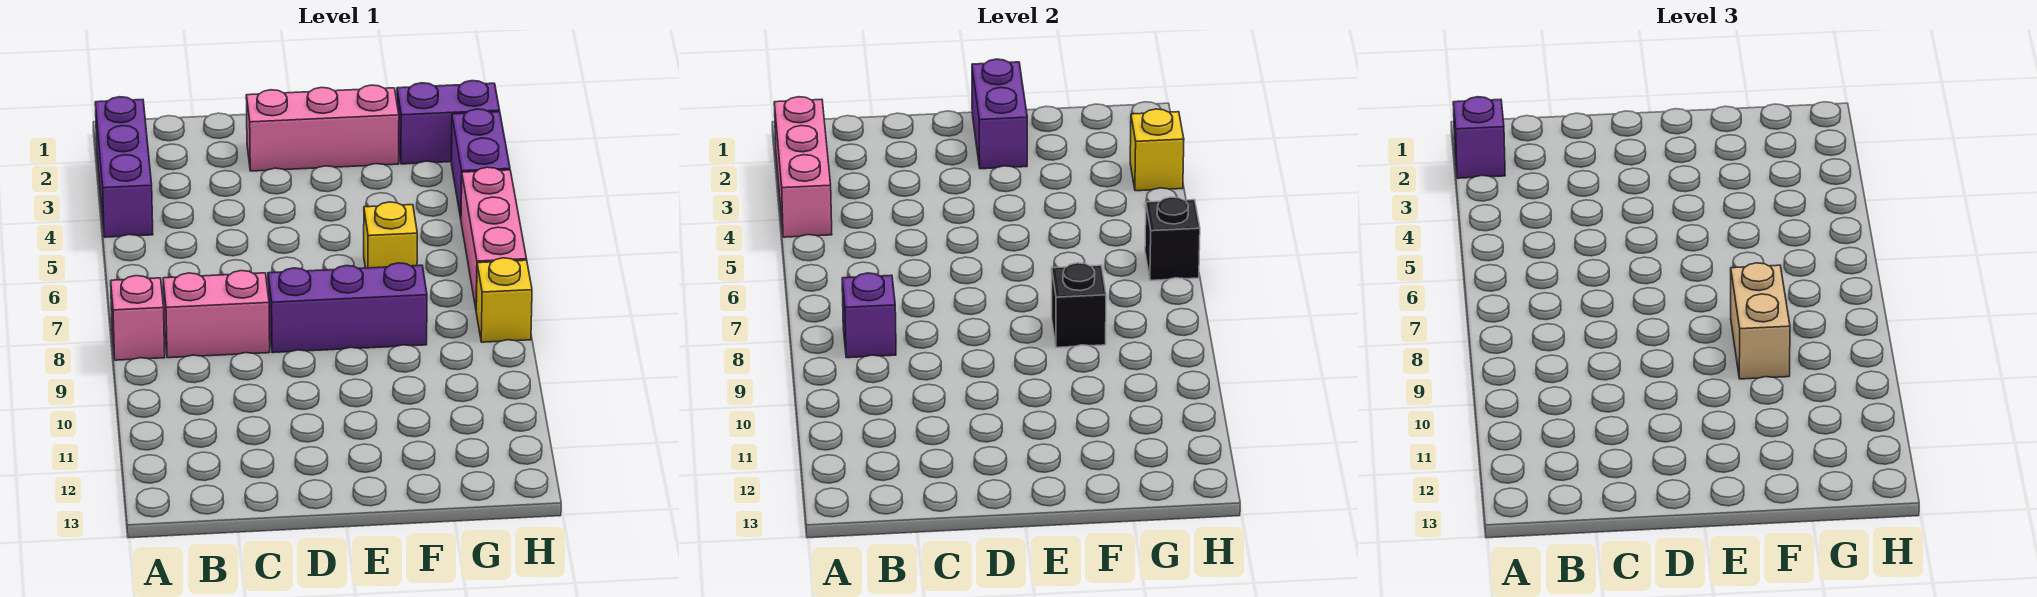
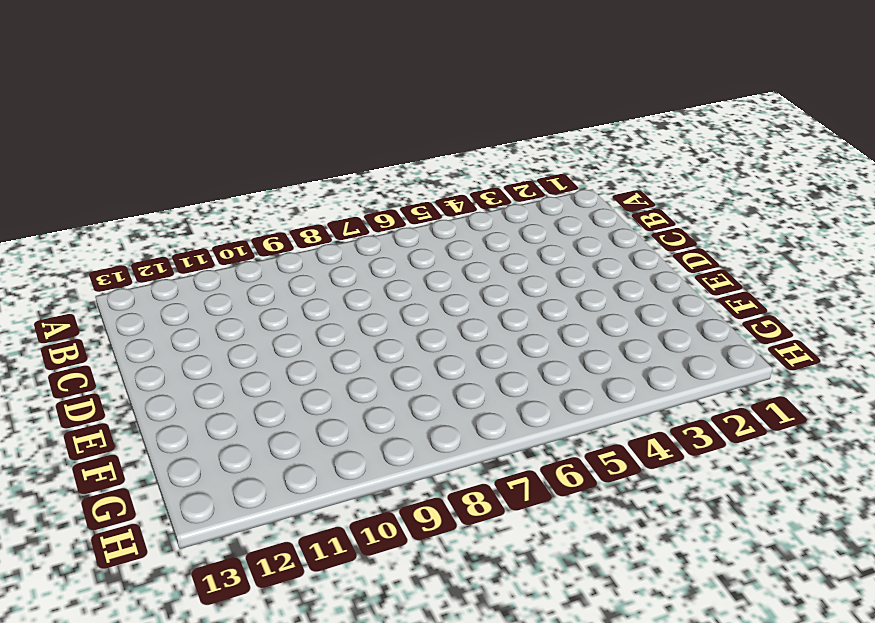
none -> purple brick A2:A4 level 1
none -> pink brick A8 level 1
none -> pink brick B8:C8 level 1

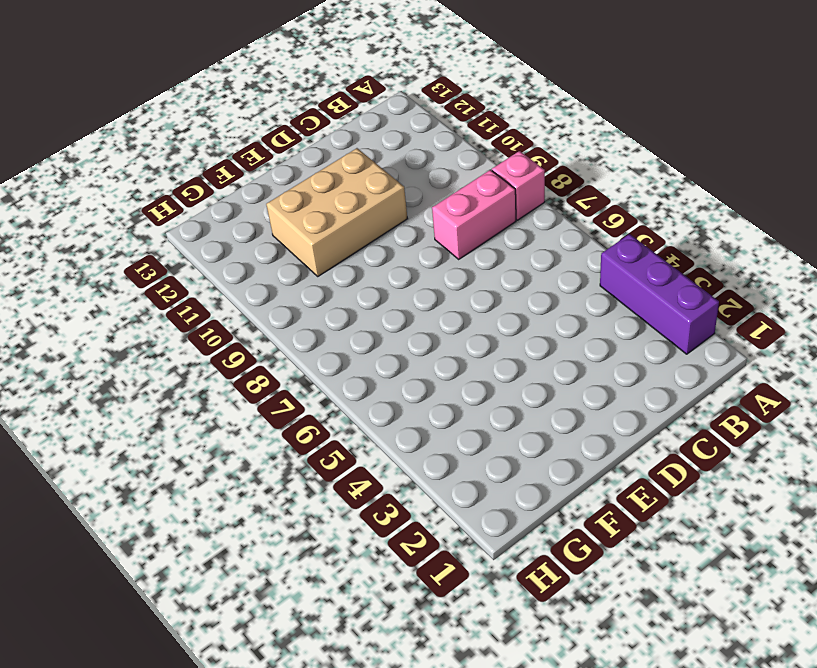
tan brick D10:F11 level 1 -> none
none -> pink brick D2:F2 level 1
none -> purple brick D8:F8 level 1
none -> yellow brick F6 level 1

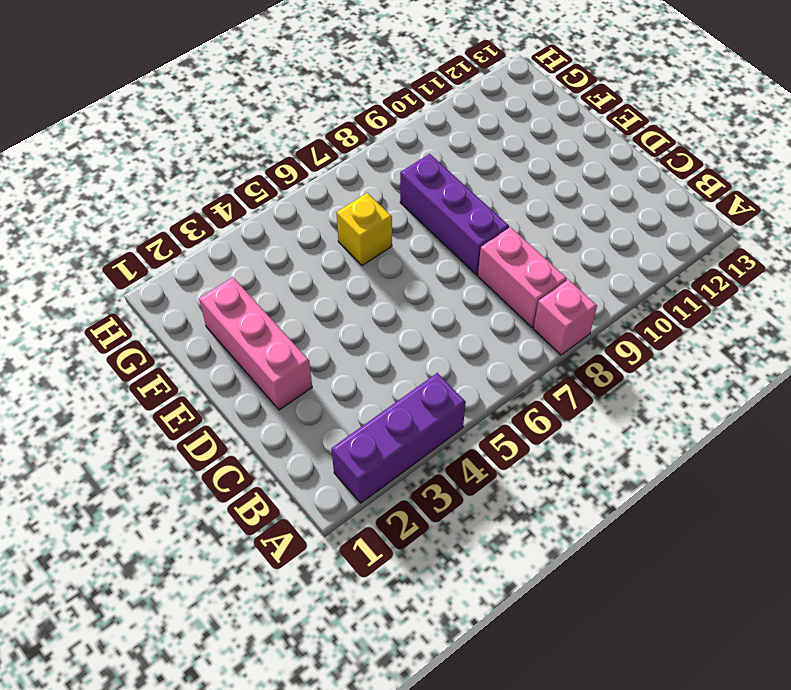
none -> purple brick G2:H2 level 1
none -> purple brick H3:H4 level 1
none -> pink brick H5:H7 level 1

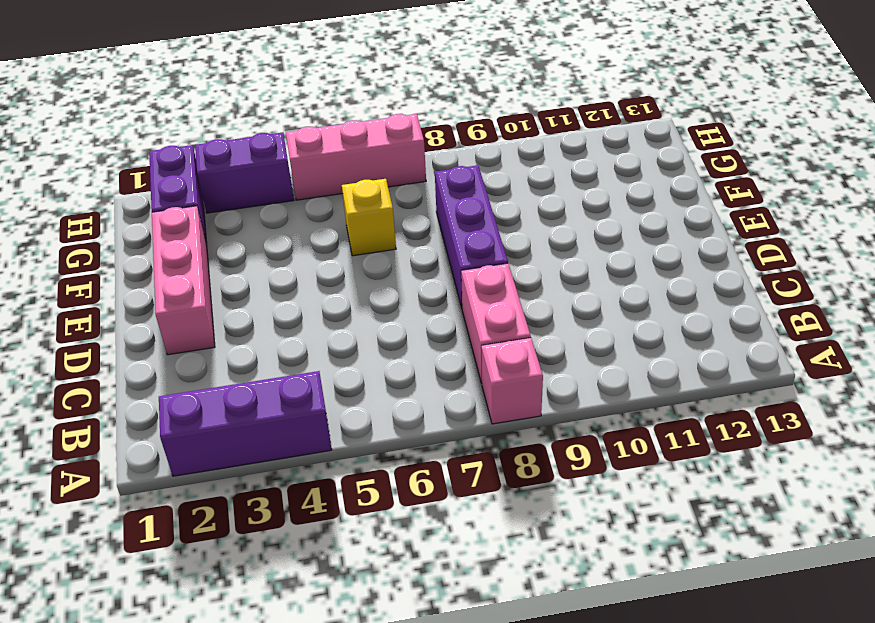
none -> yellow brick H8 level 1
none -> pink brick A2:A4 level 2
none -> purple brick B8 level 2

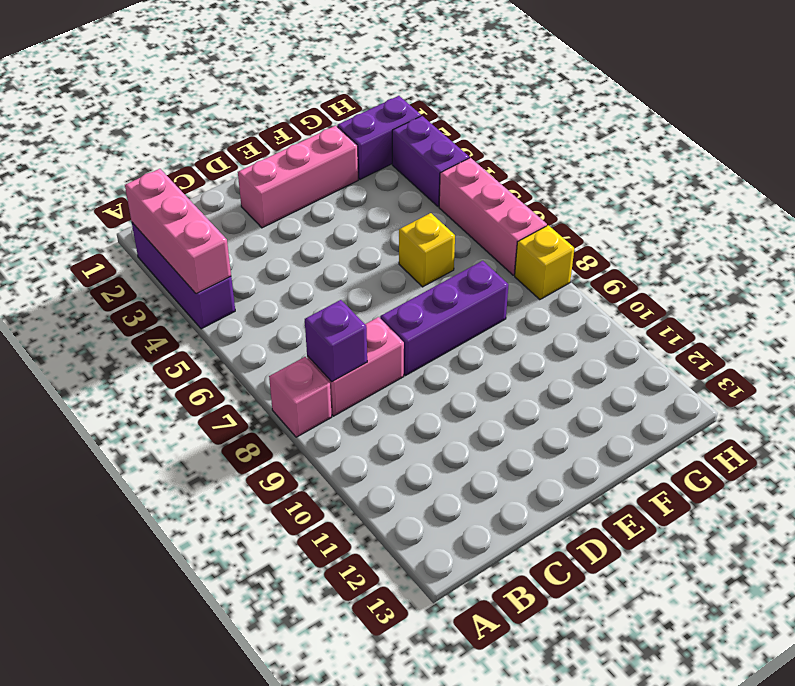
none -> purple brick E1:E2 level 2
none -> black brick F8 level 2
none -> yellow brick H3 level 2

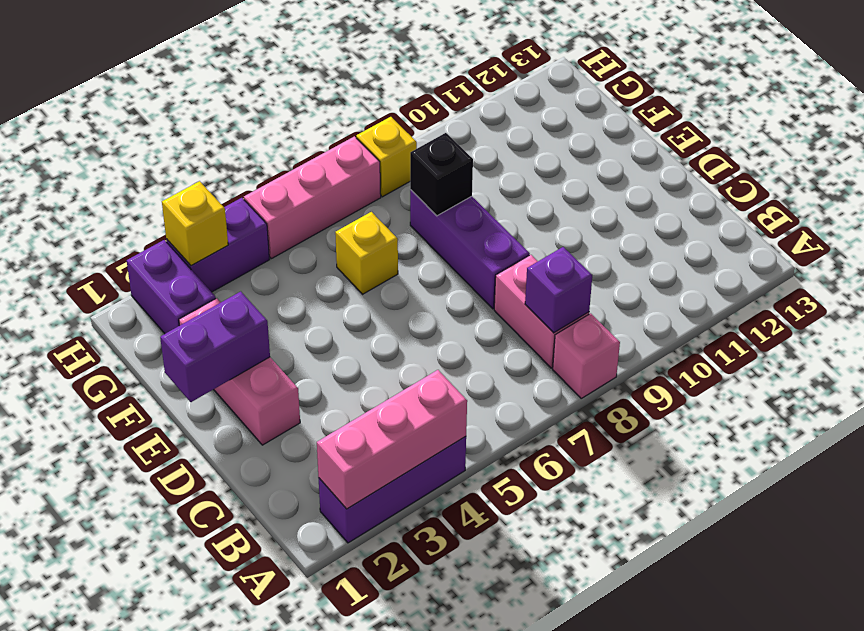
none -> black brick H6 level 2
none -> purple brick A2 level 3
none -> tan brick F8:F9 level 3

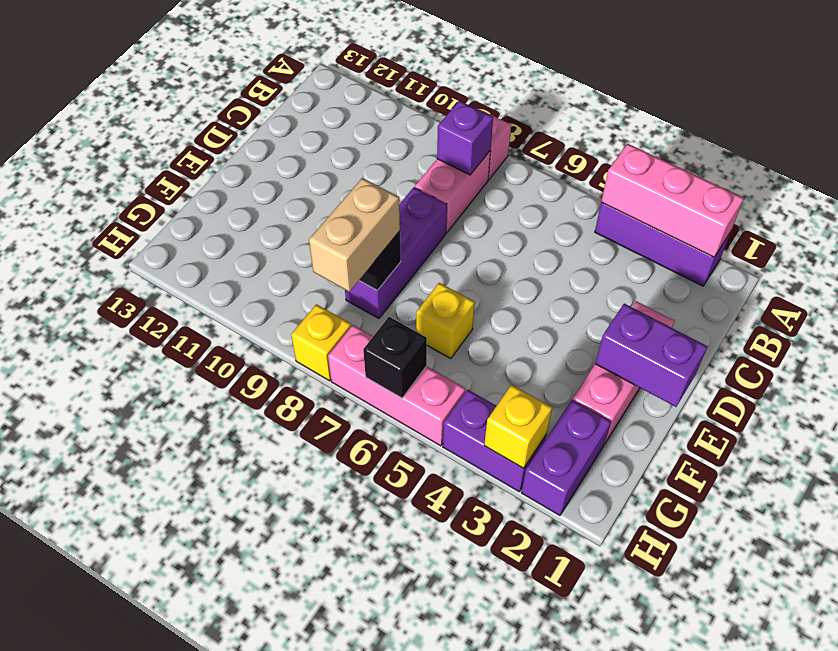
tan brick F8:G8 level 3 -> tan brick F8:F9 level 3
none -> purple brick A2 level 3

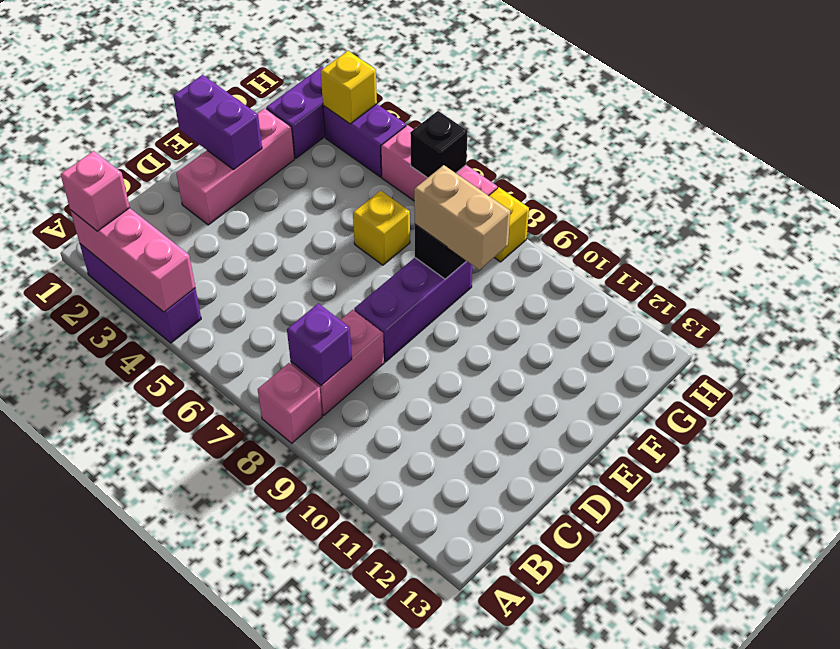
pink brick A2 level 3 -> purple brick A2 level 3

